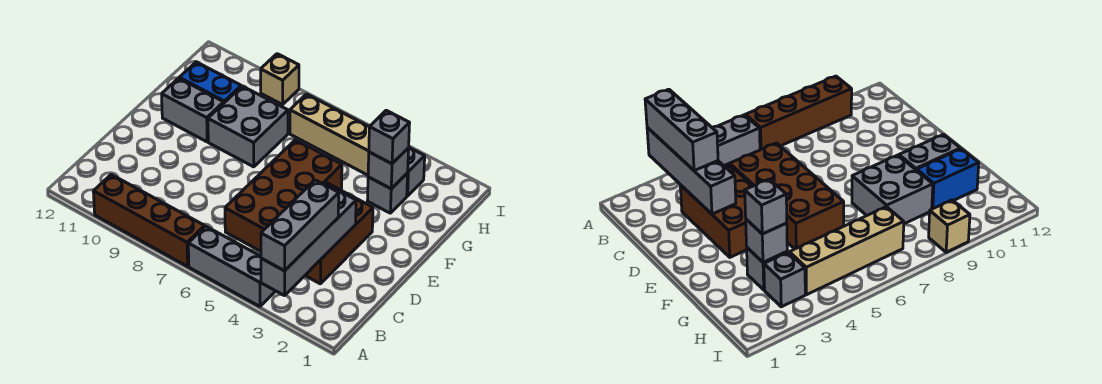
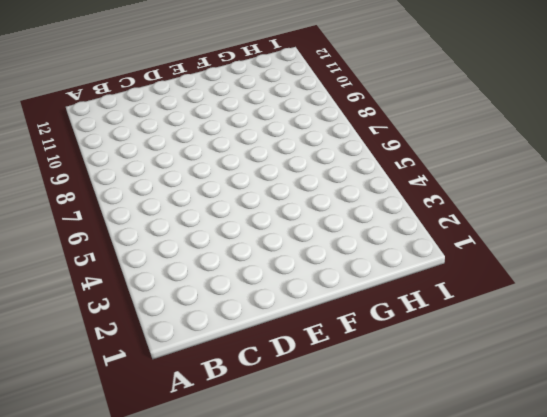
none -> grey brick A4:A6 level 1
none -> brown brick A7:A10 level 1
none -> brown brick C3:E4 level 1

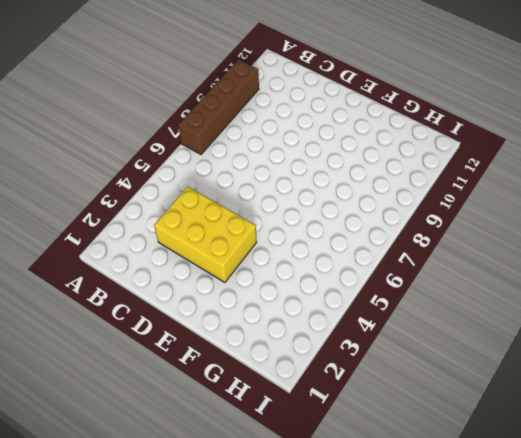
yellow brick C3:E4 level 1 -> brown brick C3:E4 level 1
none -> grey brick A4:A6 level 1
none -> brown brick C5:F6 level 1
none -> grey brick F8:G9 level 1

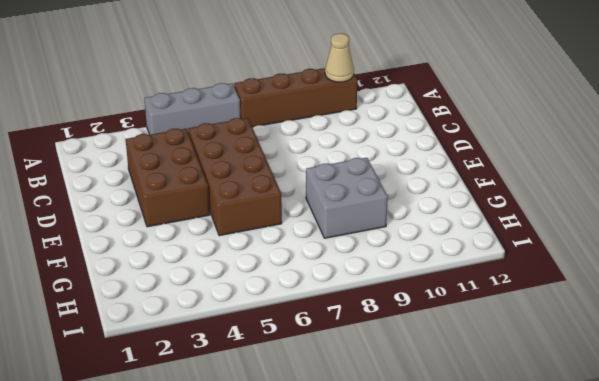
tan cone A10 level 2 -> none
none -> grey brick F10:F11 level 1
none -> grey brick G3 level 1
none -> blue brick G10:G11 level 1

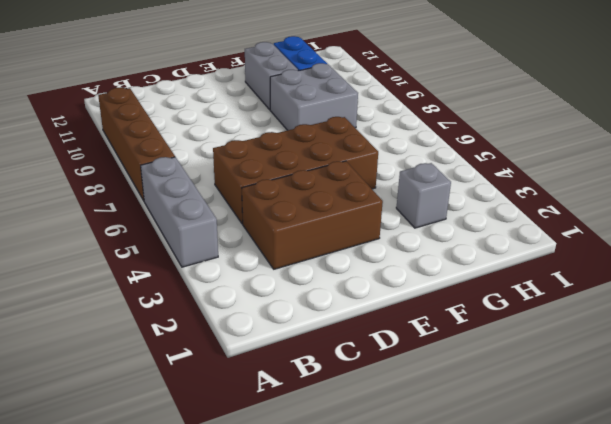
none -> grey brick H3 level 1
none -> tan brick H4:H7 level 1
none -> tan brick I9 level 1

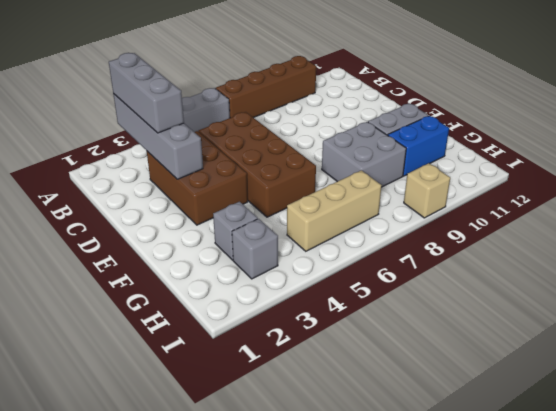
tan brick H5:H7 level 1 -> tan brick H4:H7 level 1
none -> grey brick G3 level 2
none -> grey brick G3 level 3

